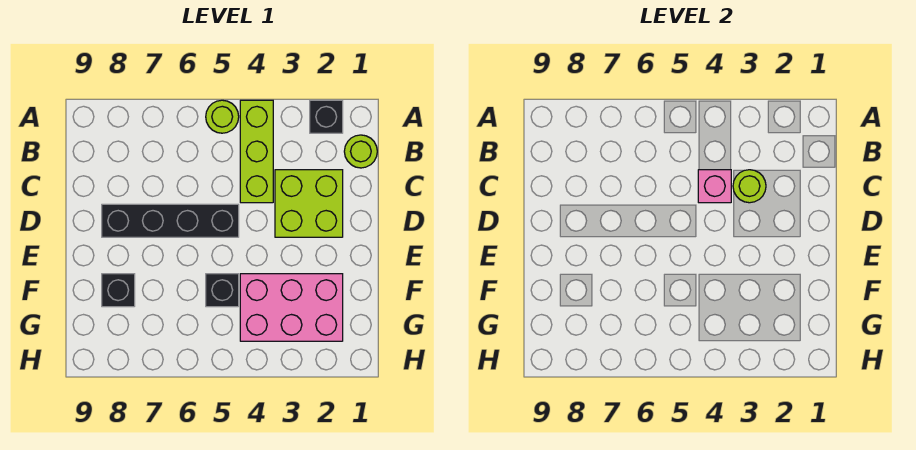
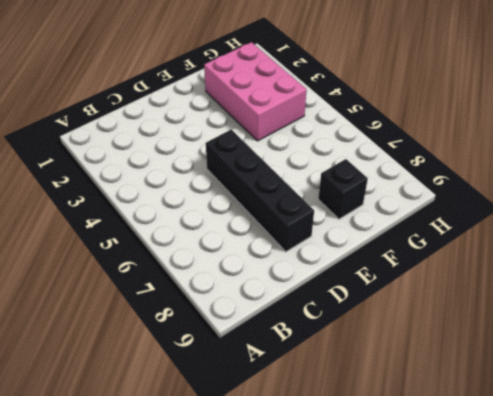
none -> black brick A2 level 1
none -> lime brick A4:C4 level 1

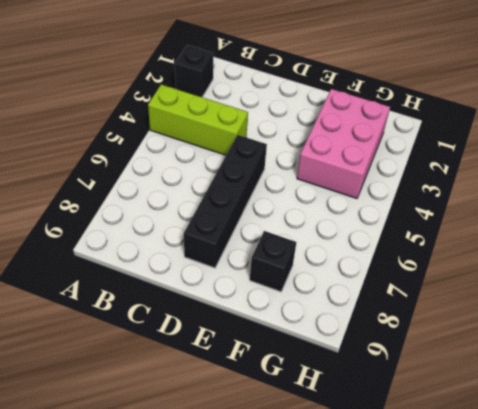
none -> lime round brick A5 level 1
none -> lime round brick B1 level 1

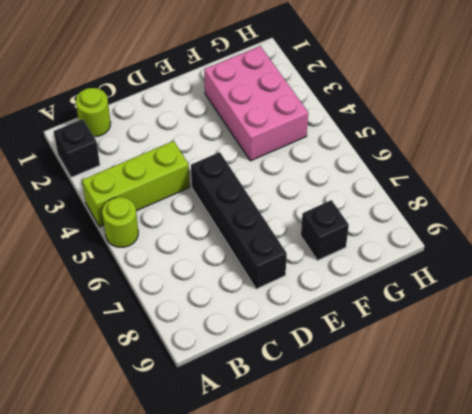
none -> lime brick C2:D3 level 1
none -> black brick F5 level 1

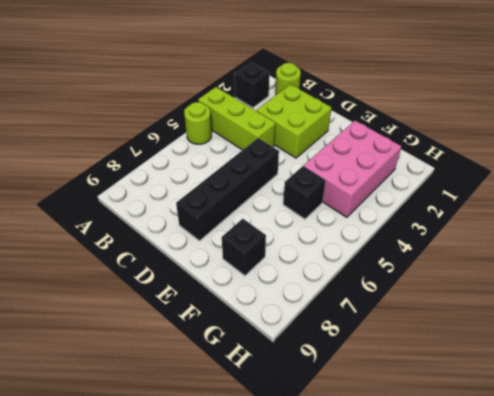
none -> lime round brick C3 level 2
none -> pink brick C4 level 2

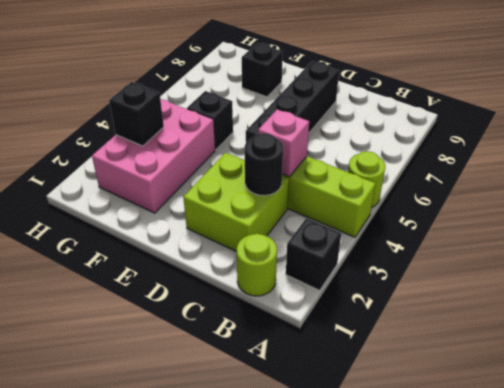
black round brick C3 level 2 -> lime round brick C3 level 2
black brick G3 level 2 -> none

